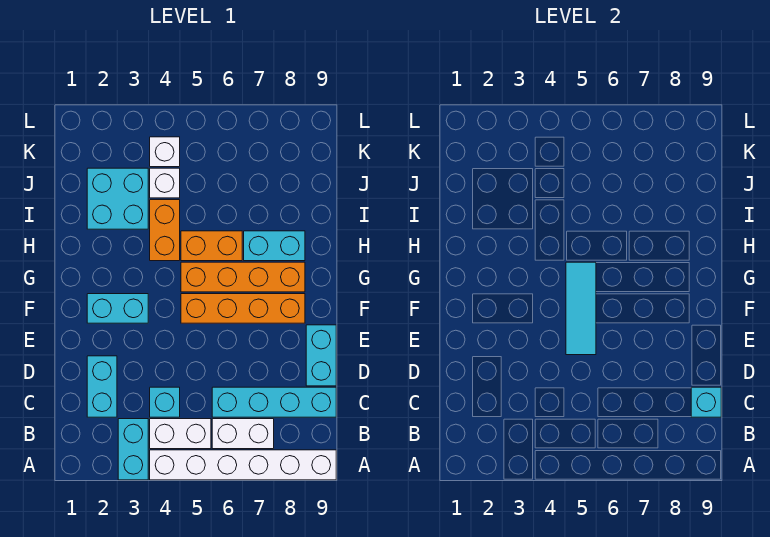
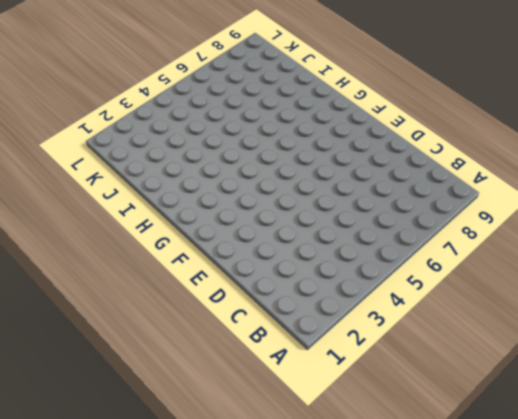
none -> cyan brick A3:B3 level 1
none -> white brick A4:A9 level 1
none -> white brick B4:B5 level 1

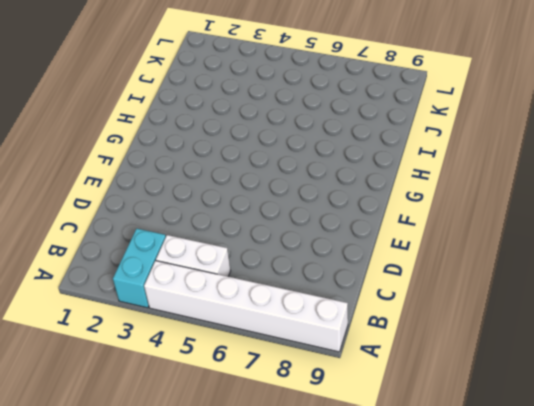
none -> white brick B6:B7 level 1
none -> cyan brick C2:D2 level 1
none -> cyan brick C4 level 1

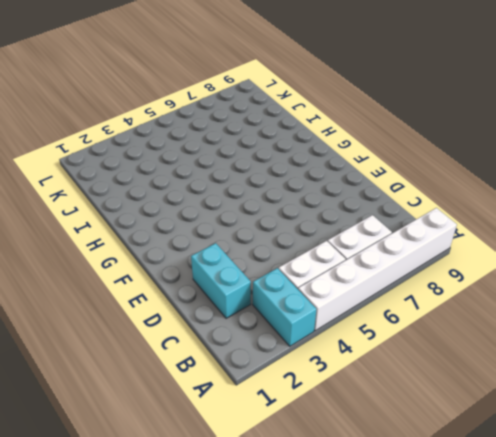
none -> cyan brick C4 level 1
none -> cyan brick C6:C9 level 1
none -> cyan brick D9:E9 level 1

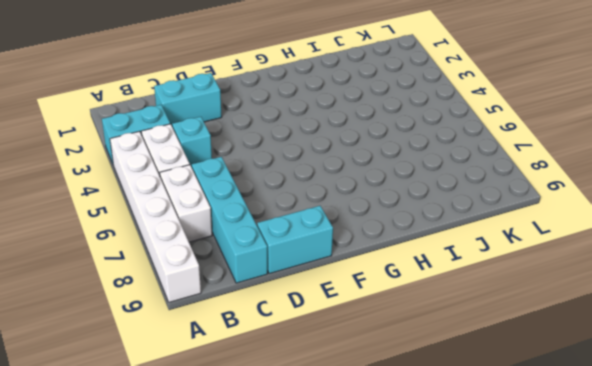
none -> cyan brick F2:F3 level 1
none -> orange brick F5:F8 level 1
none -> orange brick G5:G8 level 1

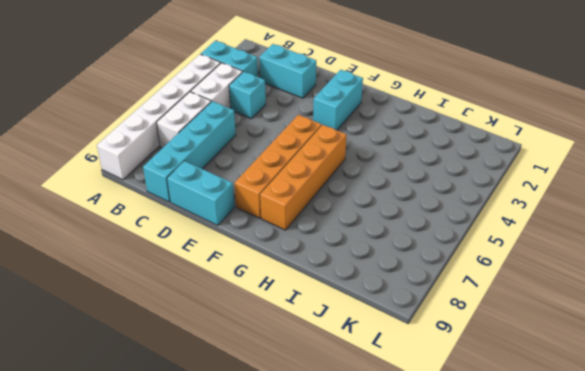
none -> orange brick H4:I4 level 1
none -> orange brick H5:H6 level 1
none -> cyan brick H7:H8 level 1

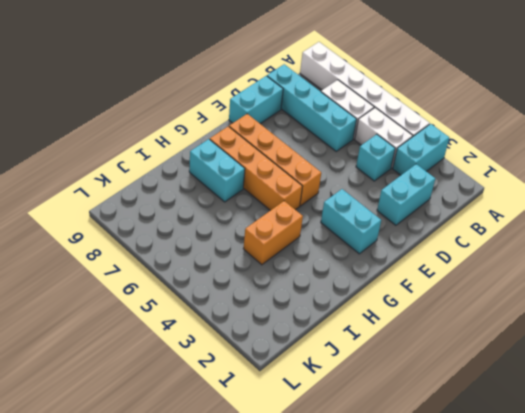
none -> orange brick H5:H6 level 1
none -> cyan brick I2:J3 level 1
none -> white brick J4 level 1

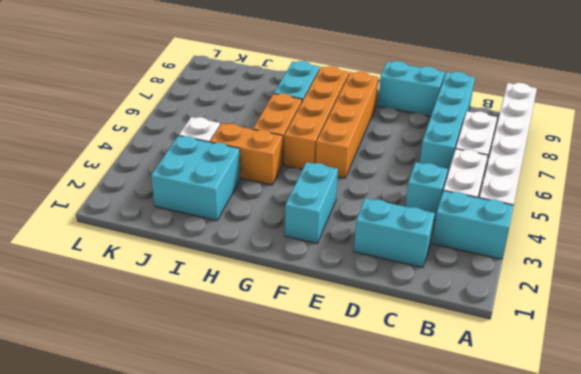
none -> white brick K4 level 1
none -> cyan brick C9 level 2
none -> cyan tile E5:G5 level 2

